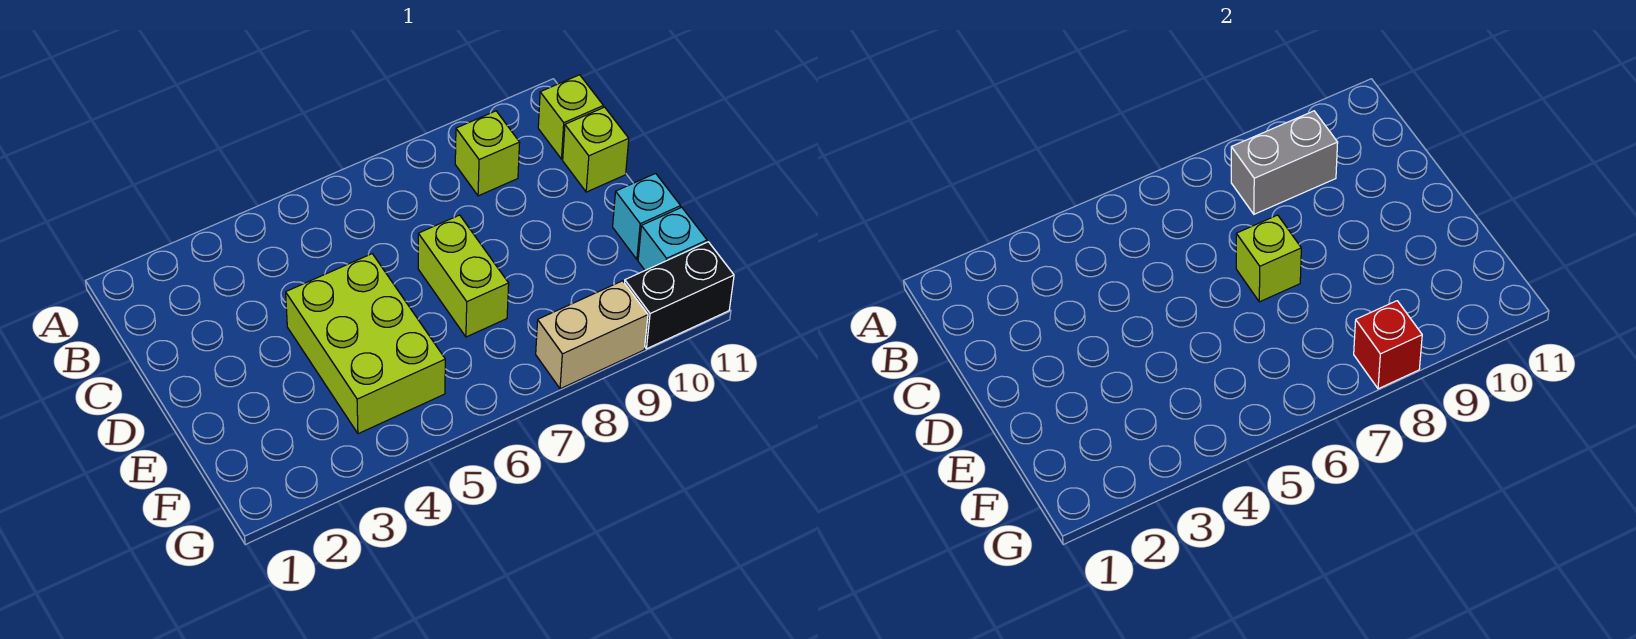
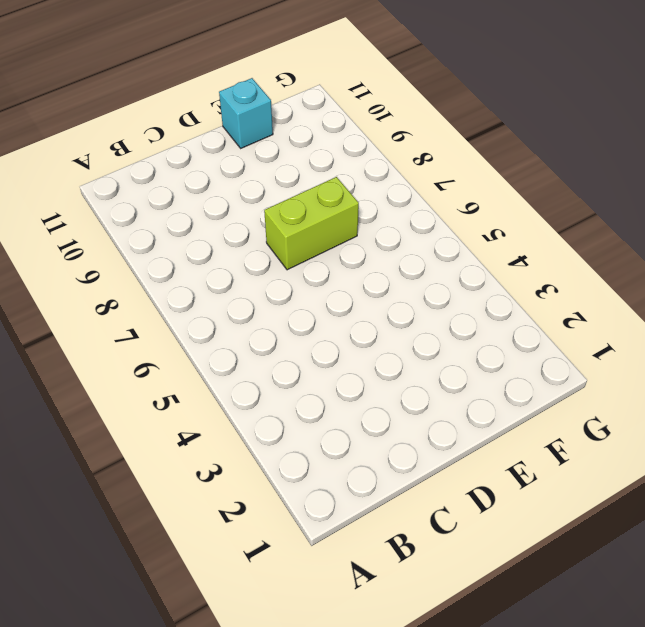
none -> lime brick B9 level 1
none -> lime brick B11 level 1
none -> lime brick C11 level 1

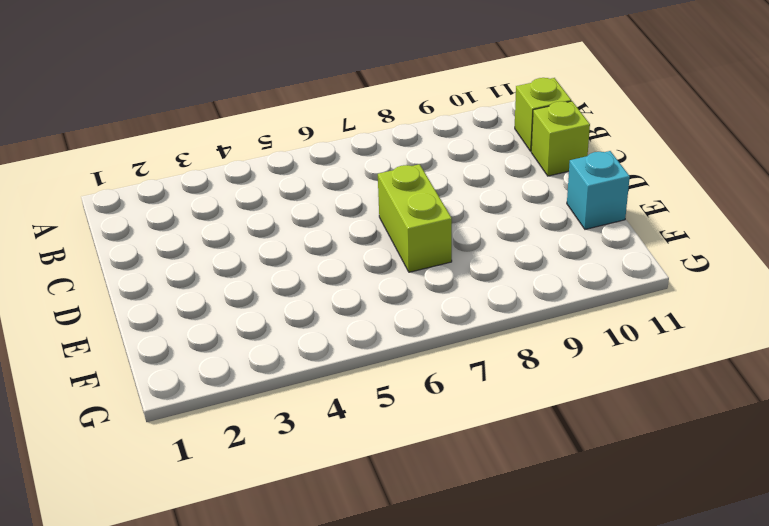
none -> lime brick B9 level 1
none -> lime brick D4:F5 level 1
none -> cyan brick F11 level 1

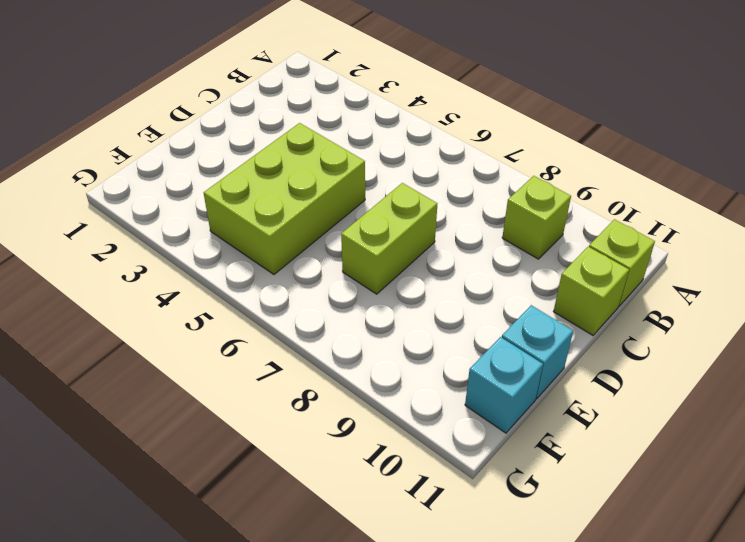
none -> tan brick G8:G9 level 1
none -> black brick G10:G11 level 1
none -> grey brick B8:B9 level 2

